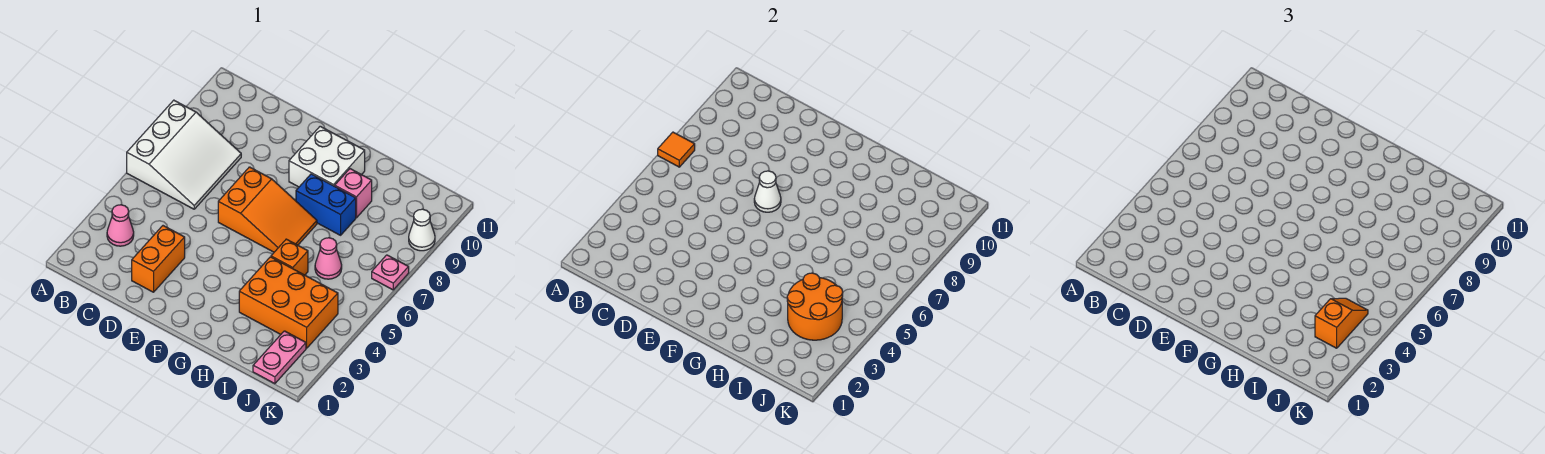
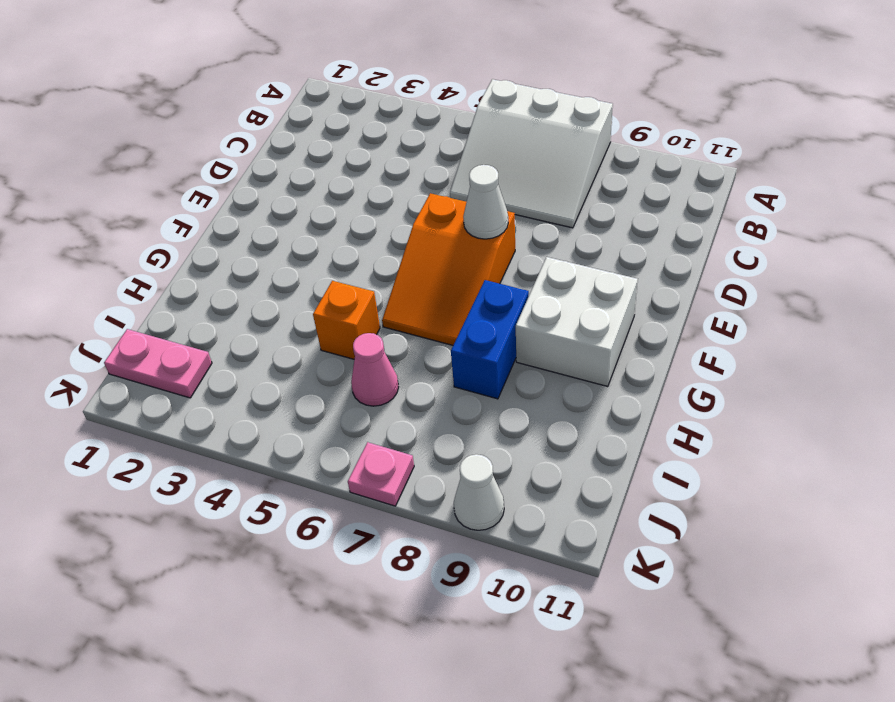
none -> pink cone B3 level 1
none -> orange brick D2:D3 level 1
none -> orange brick H3:J4 level 1

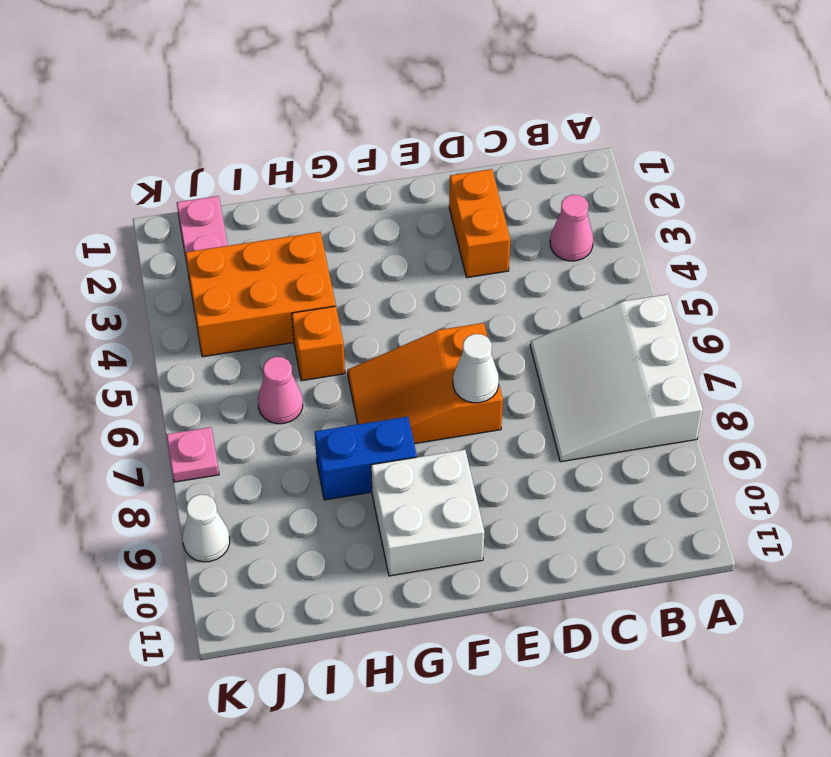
none -> pink brick H9 level 1
none -> orange tile A7 level 2
none -> orange round brick I3:J4 level 2

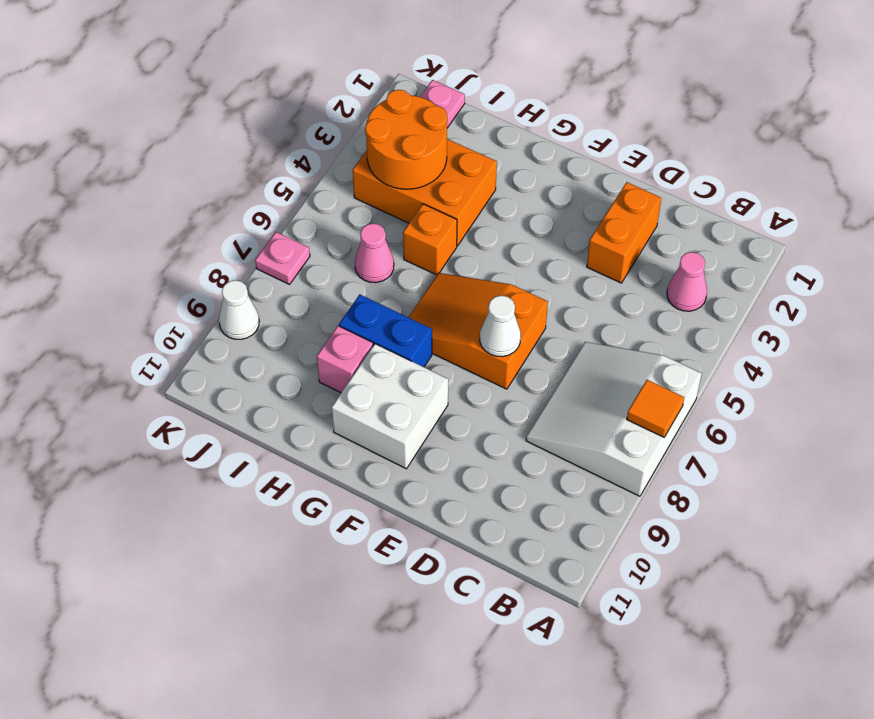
none -> orange slope J3:J4 level 3 top 3

